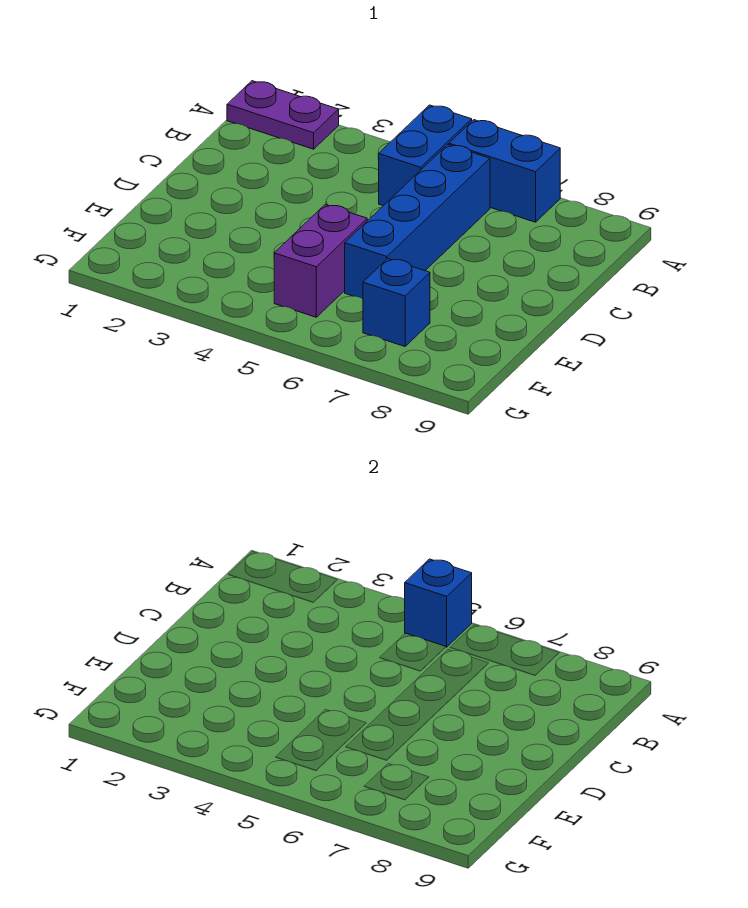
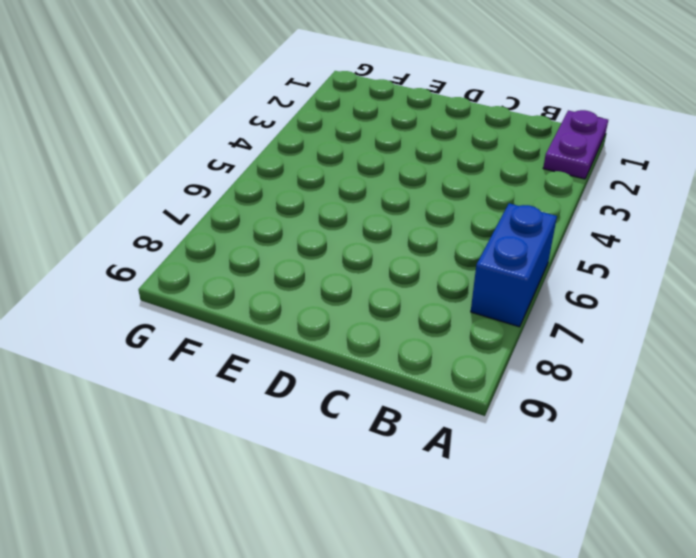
none -> blue brick A5:B5 level 1
none -> blue brick B6:E6 level 1

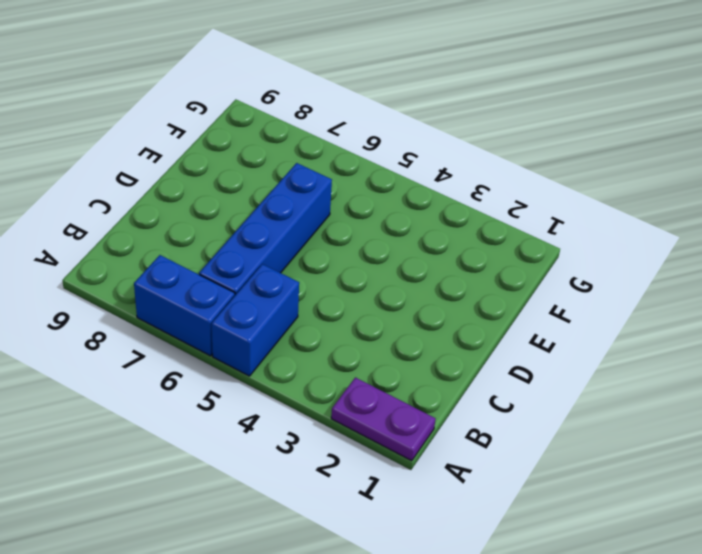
none -> purple brick E5:F5 level 1
none -> blue brick F7 level 1

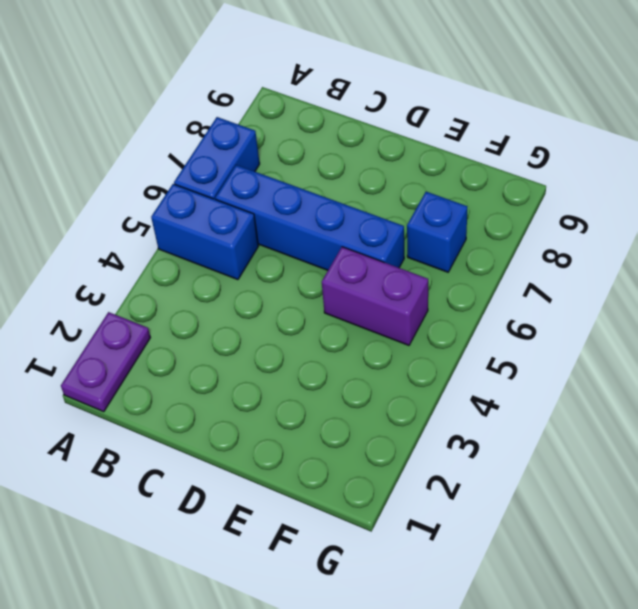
none -> blue brick A5 level 2

